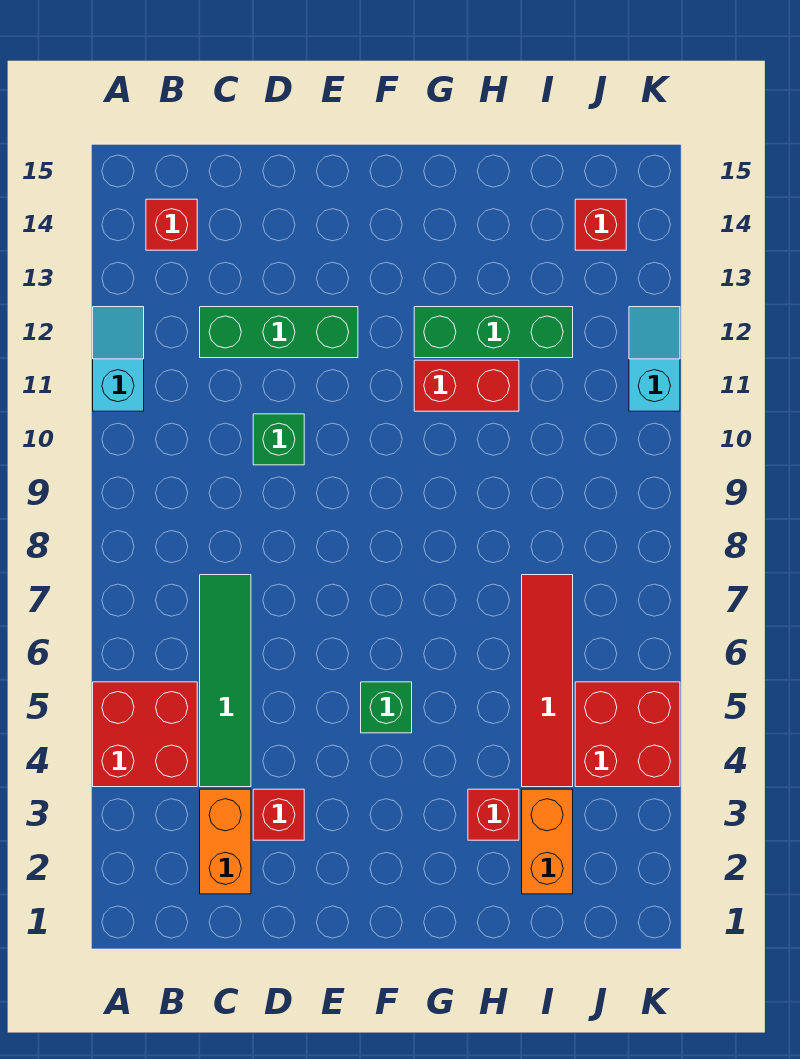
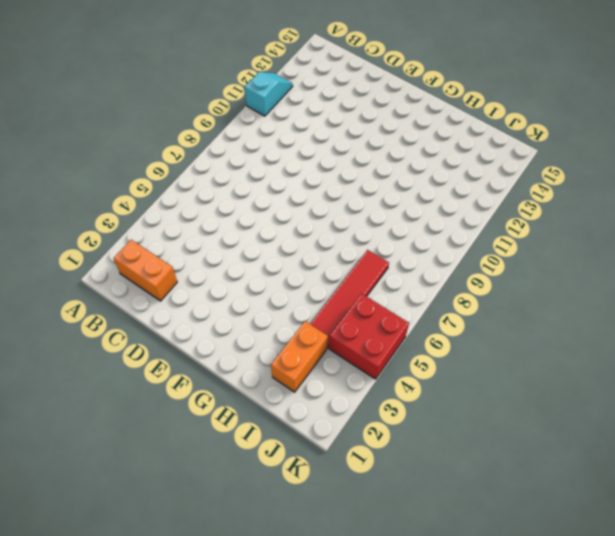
orange brick B2:C2 level 1 -> orange brick C2:C3 level 1
none -> red brick A4:B5 level 1
none -> red brick B14 level 1
none -> green tile C4:C7 level 1

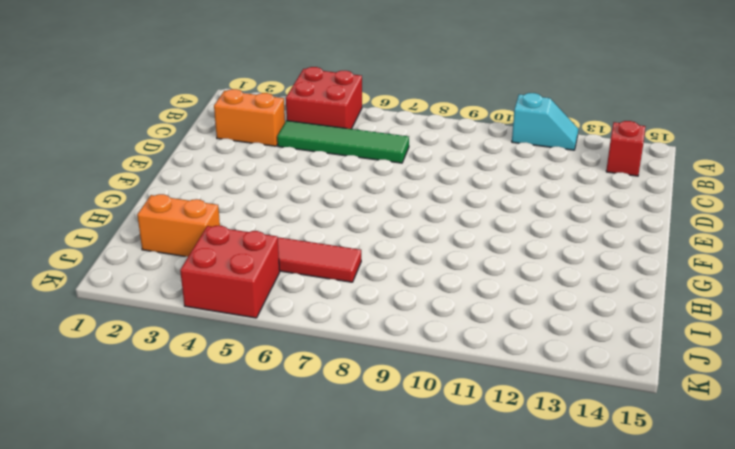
none -> green brick C12:E12 level 1
none -> red brick D3 level 1
none -> green brick D10 level 1

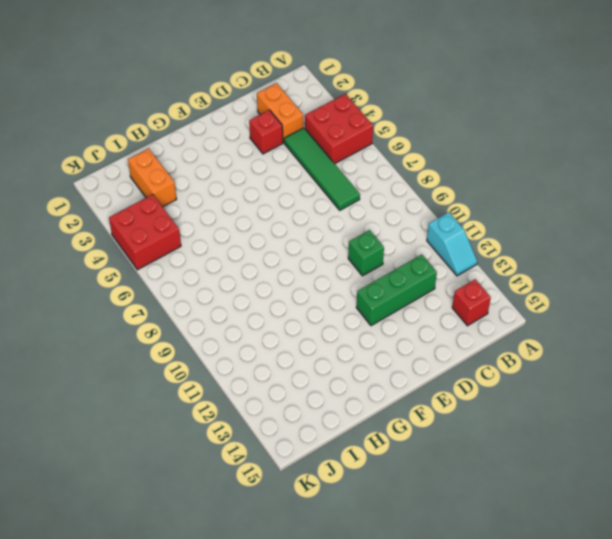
none -> green brick F5 level 1
none -> red brick G11:H11 level 1
none -> green brick G12:I12 level 1

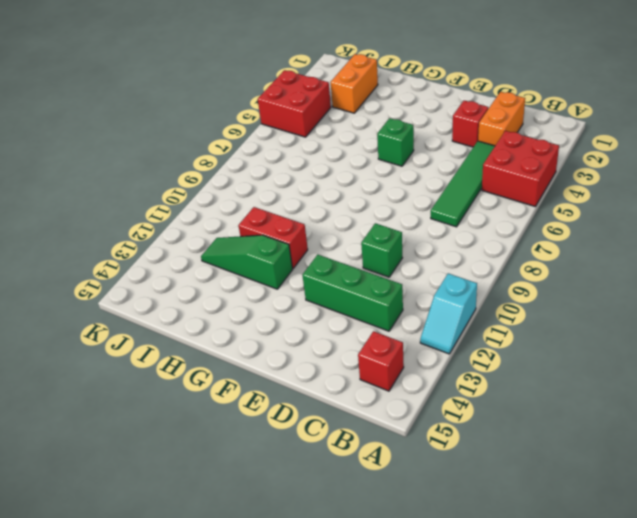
green slope G12:I12 level 1 top G -> green brick G12:I12 level 1
none -> red brick H3 level 1
none -> red tile I4:I7 level 1
none -> red brick J14 level 1

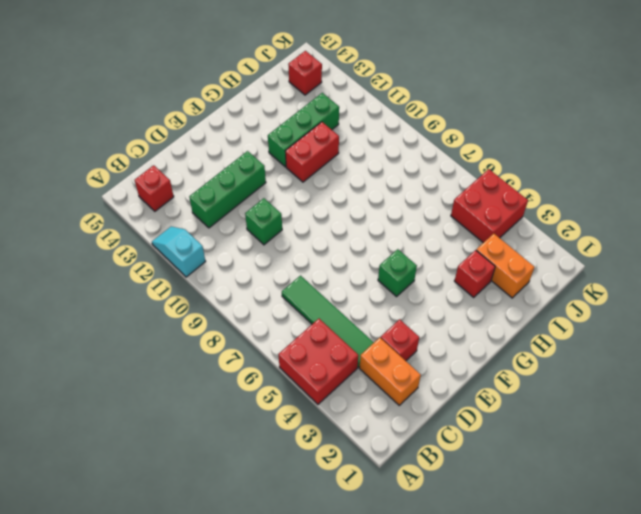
none -> red tile I4:I7 level 1
none -> cyan slope K11:K12 level 1 top 11

